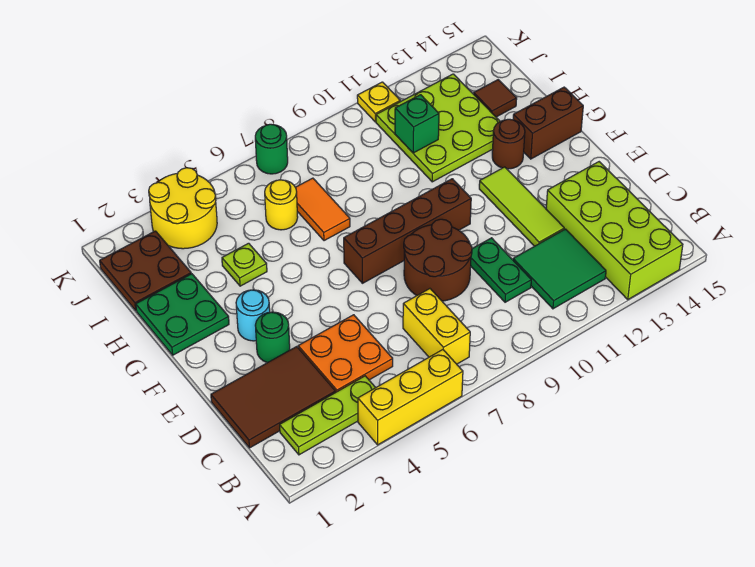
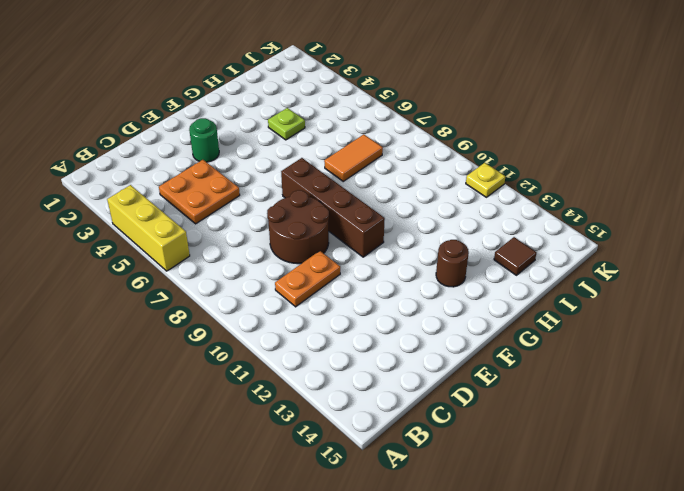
orange plate C10:D10 level 1 -> green plate C10:D10 level 1
none -> lime brick A13:D14 level 1
none -> lime plate B2:B4 level 1
none -> yellow brick B7:C7 level 1

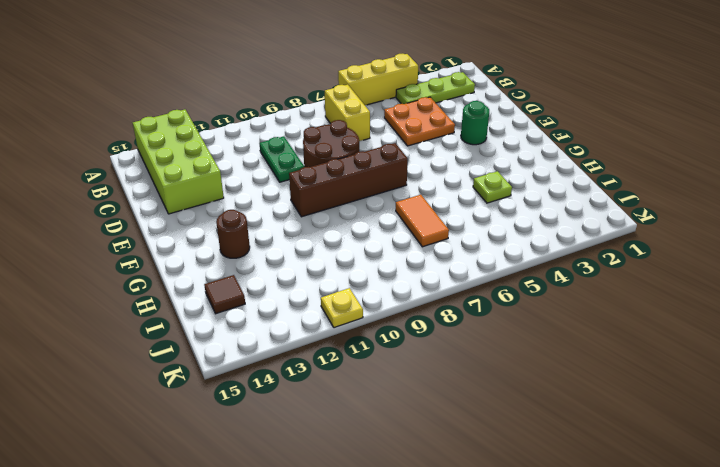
none -> green tile B11:C12 level 1
none -> brown tile C1:D3 level 1
none -> lime tile D12:F12 level 1

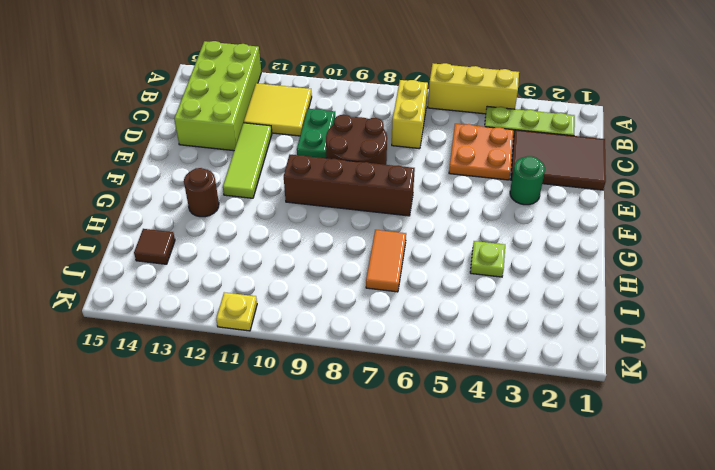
yellow tile B11:C12 level 1 -> green tile B11:C12 level 1
none -> cyan round brick F3 level 1
none -> green plate G1:H2 level 1
none -> brown brick G14:G15 level 1

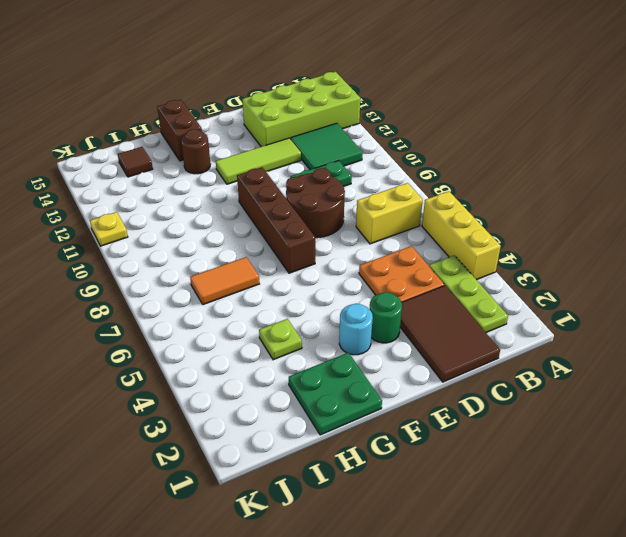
none -> lime plate H11:J13 level 1
none -> brown plate I1:J2 level 1
none -> yellow round brick I6 level 1

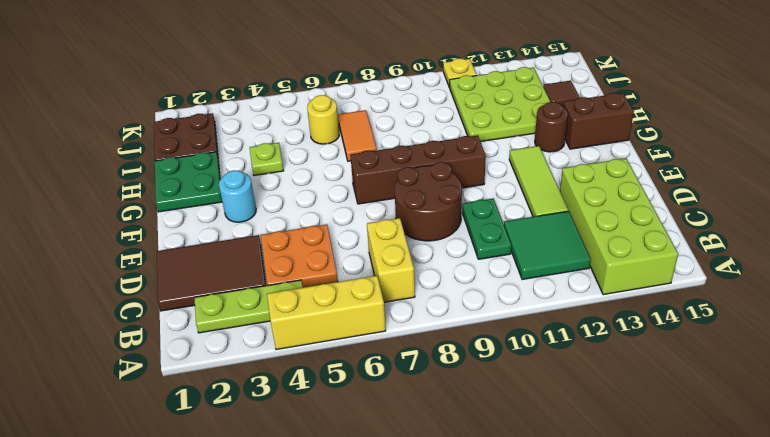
none -> green round brick E3 level 1
none -> yellow round brick J3:K4 level 1
none -> green round brick K7 level 1

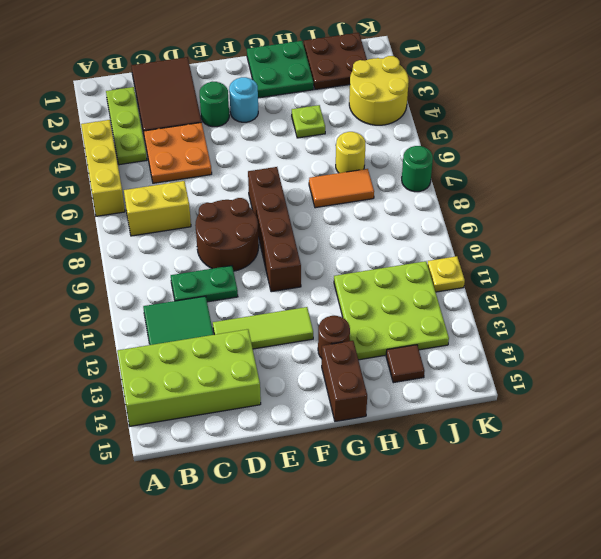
none -> green brick I11 level 2

